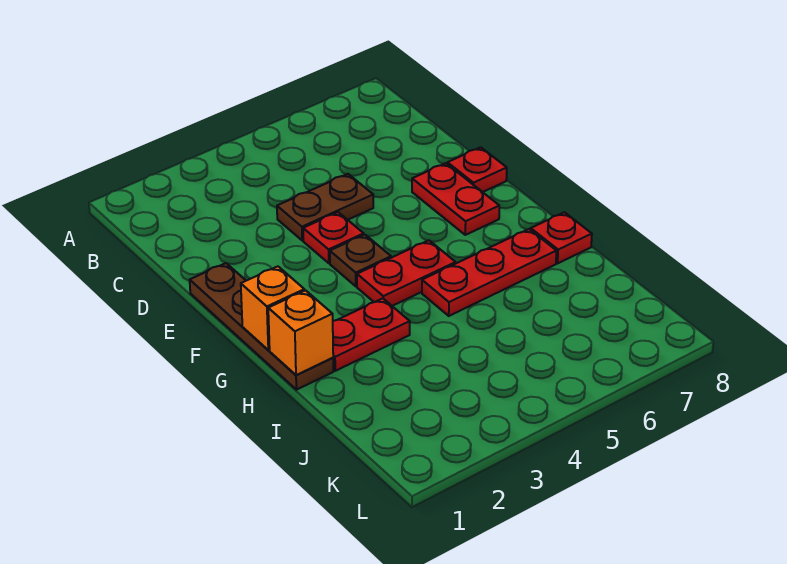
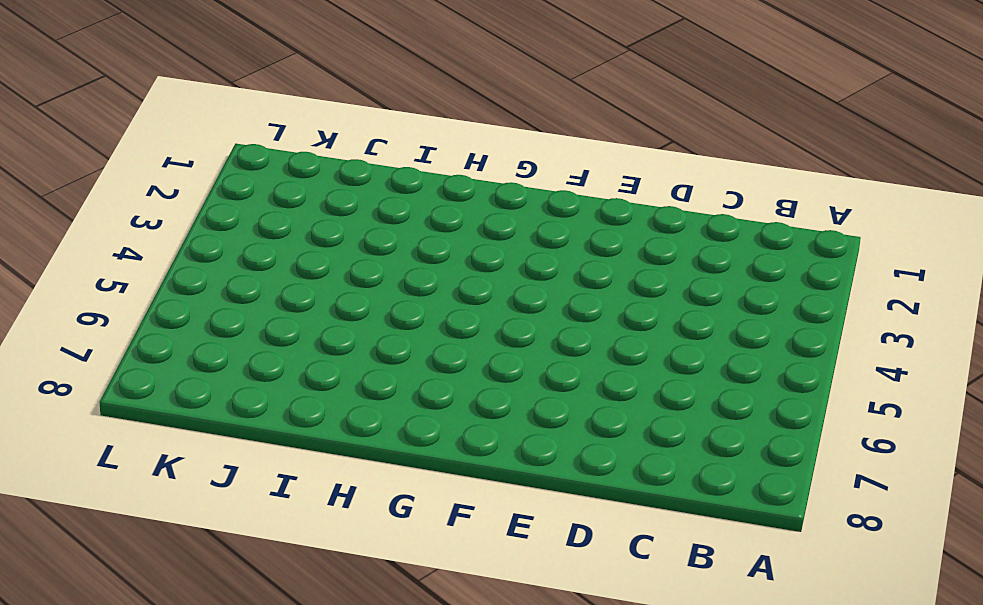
none -> brown plate D4:D5 level 1
none -> brown plate E1:H1 level 1
none -> red plate E4 level 1

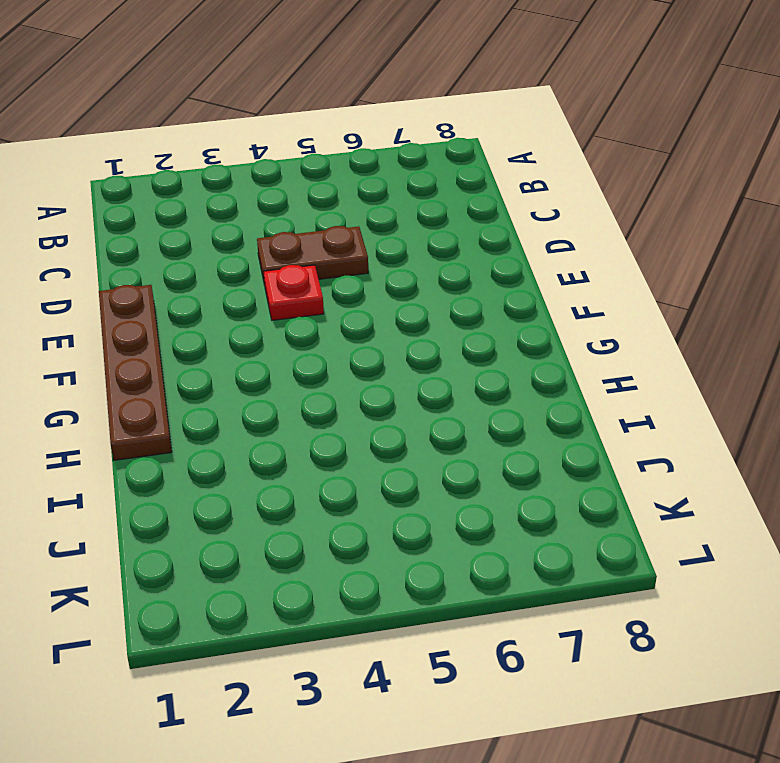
none -> red plate E7:F7 level 1
none -> red plate E8 level 1
none -> brown plate F4 level 1

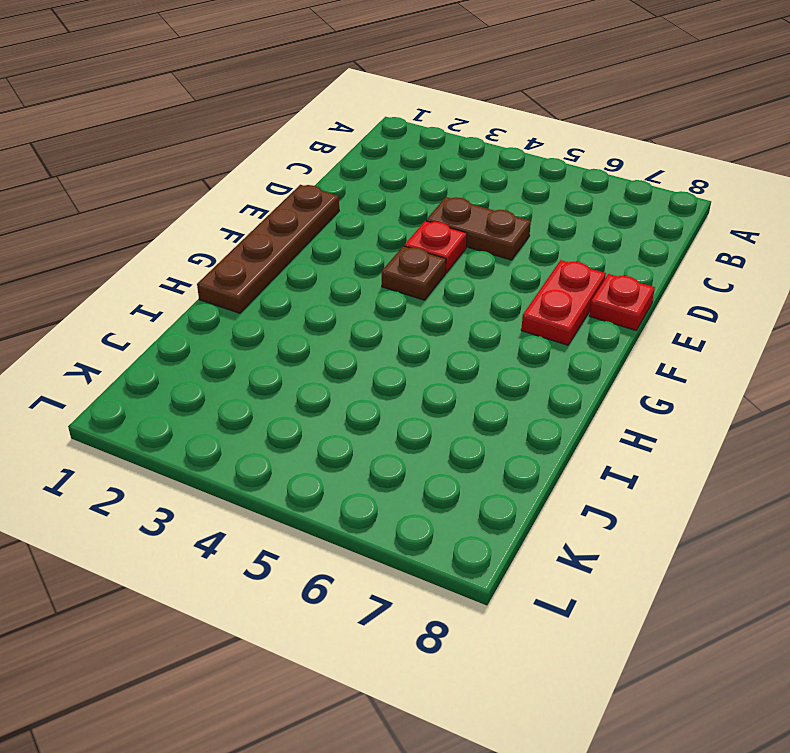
none -> red plate G4:G5 level 1
none -> red plate H2:H3 level 1
none -> red plate H5:H7 level 1

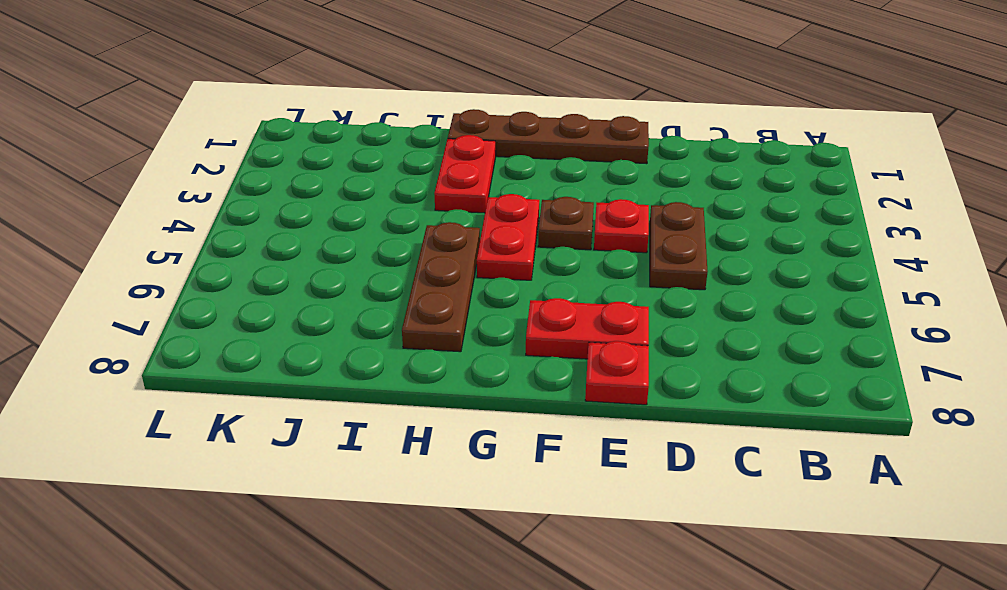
brown plate H5:H7 level 1 -> red plate H5:H7 level 1
none -> red plate H8 level 1
none -> orange brick G1 level 2
none -> orange brick H1 level 2

